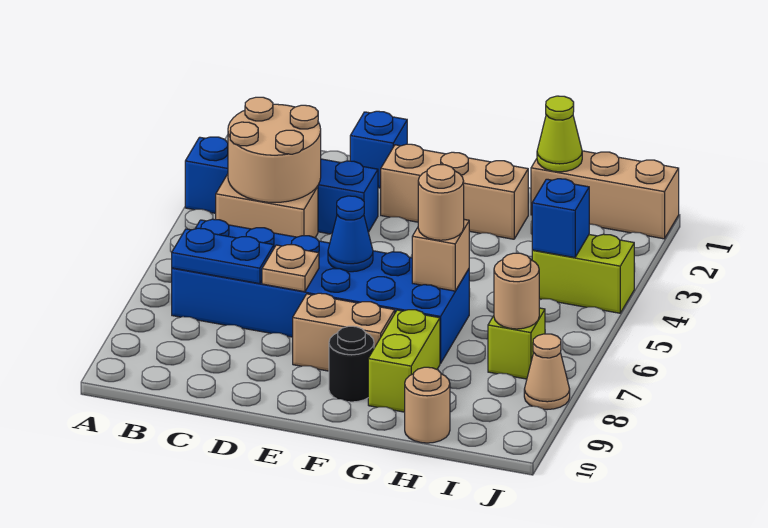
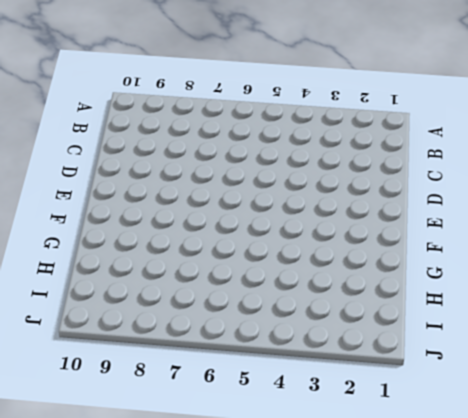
none -> blue brick A3:D3 level 1
none -> tan brick B4:C4 level 1
none -> blue brick B6:G7 level 1

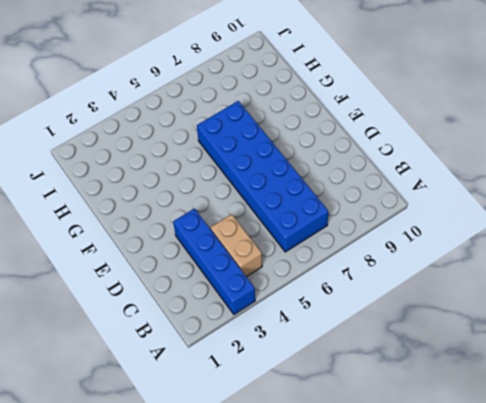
none -> blue brick D1 level 1
none -> tan brick E2:G2 level 1
none -> tan brick E8:F8 level 1

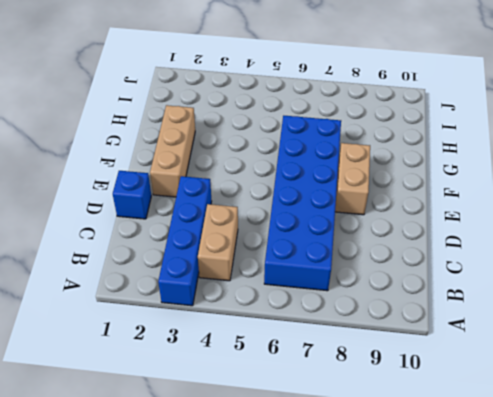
none -> black round brick F9 level 1
none -> lime brick G8:G9 level 1
none -> tan brick H1:J1 level 1

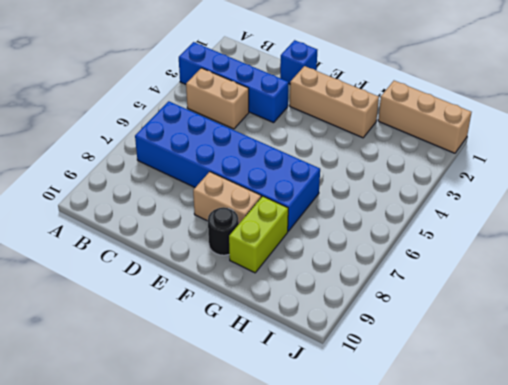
none -> tan round brick H10 level 1
none -> lime brick I4:J4 level 1
none -> lime brick I7 level 1

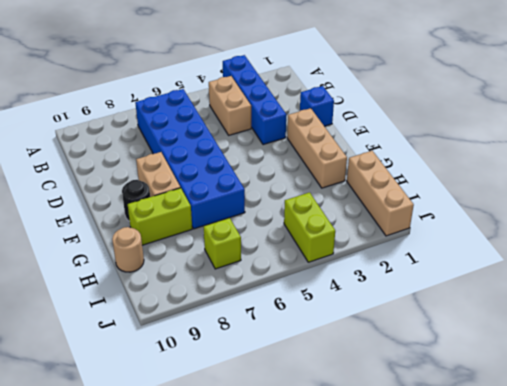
none -> tan cone J8 level 1
none -> tan round brick B3:C4 level 2
none -> blue plate B7:C7 level 2

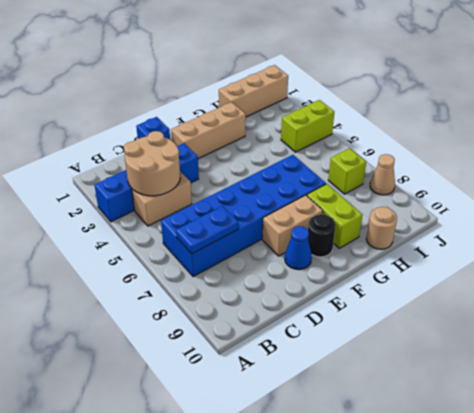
blue cone E9 level 1 -> blue cone E6 level 2
none -> tan plate D7 level 2
none -> tan brick G6 level 2
none -> lime cone H1 level 2

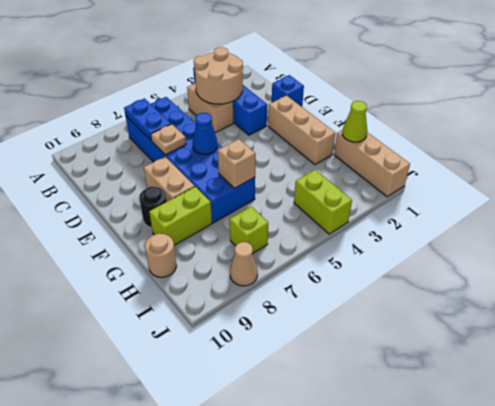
none -> blue brick I4 level 2
none -> tan round brick I7 level 2
none -> tan round brick G6 level 3

